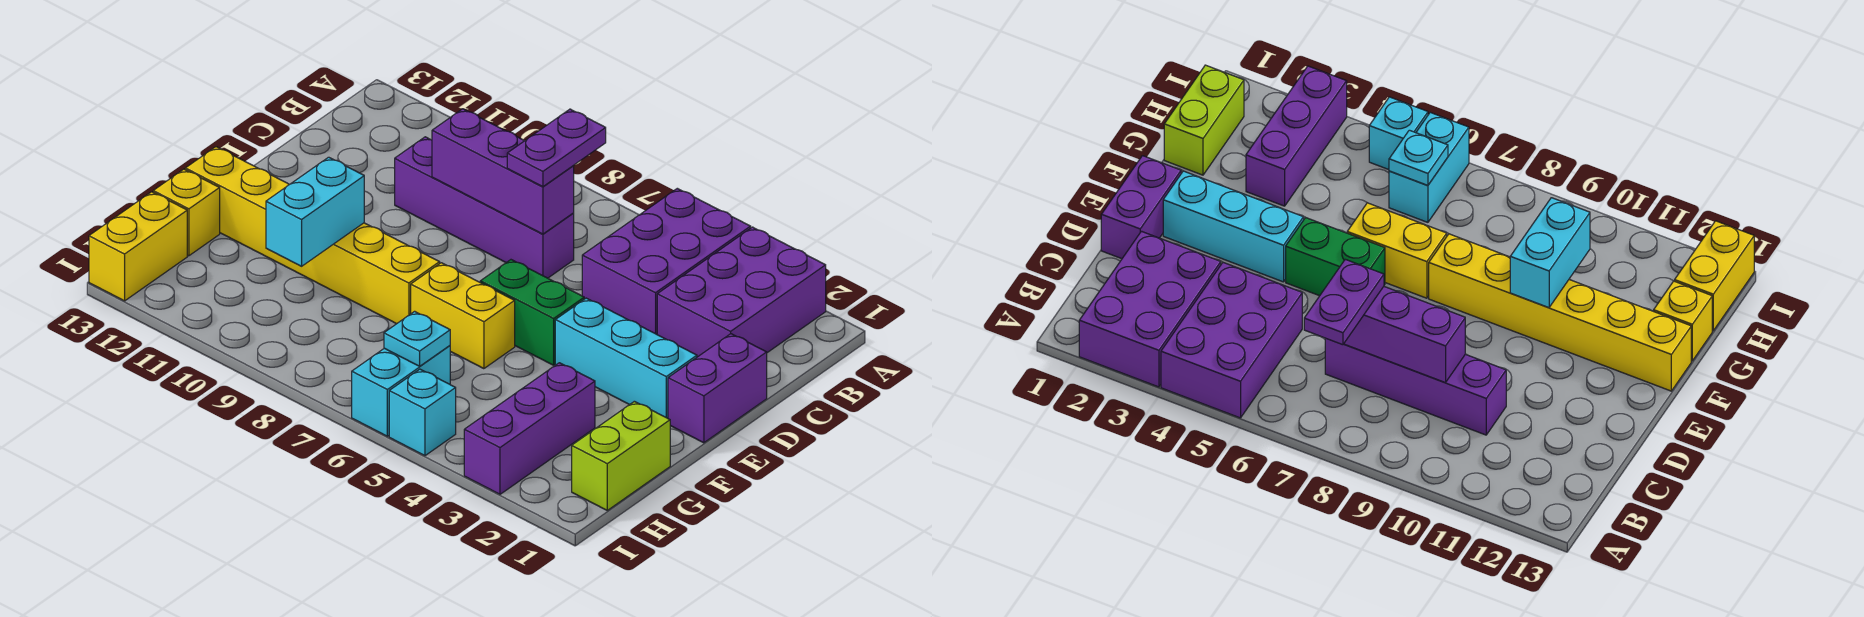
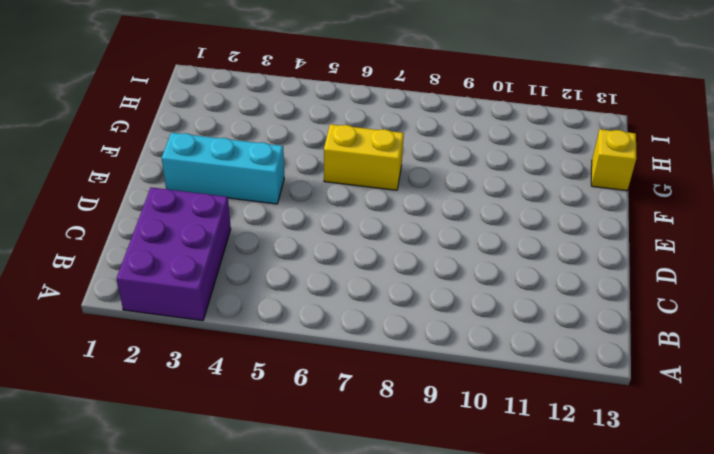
none -> purple brick A4:C5 level 1
none -> purple brick C7:C10 level 1
none -> purple brick D1:E1 level 1

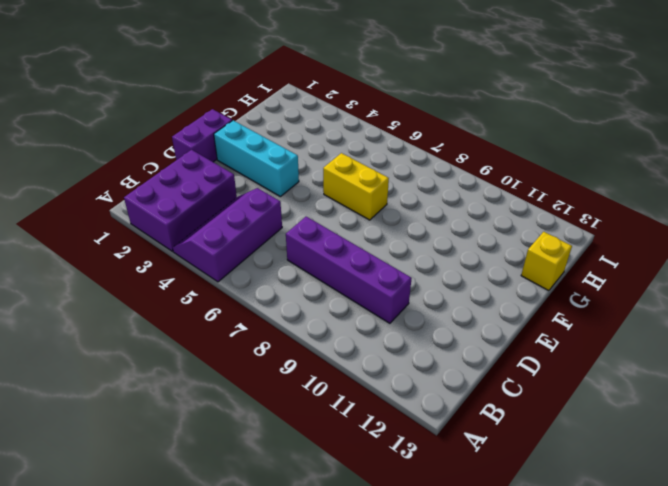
purple slope A4:C5 level 1 top 5 -> purple brick A4:C5 level 1
none -> green brick E5:E6 level 1
none -> yellow brick F8:F13 level 1
none -> lime brick G1:H1 level 1

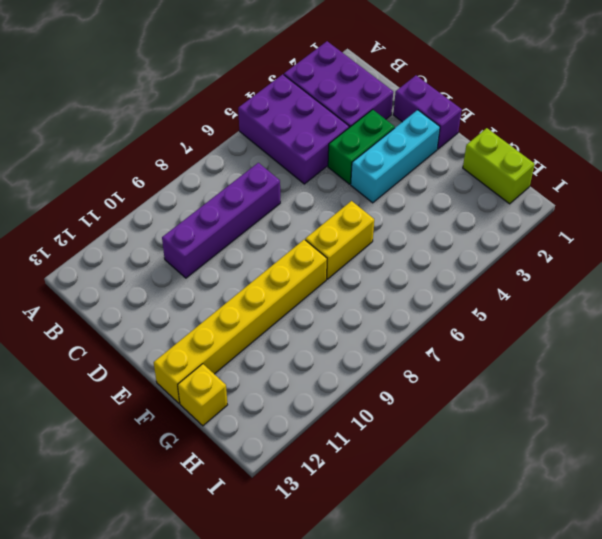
green brick D3:D4 level 1 -> green brick E5:E6 level 1
none -> purple brick G3:I3 level 1
none -> cyan brick H6:I6 level 1
none -> yellow brick H13:I13 level 1

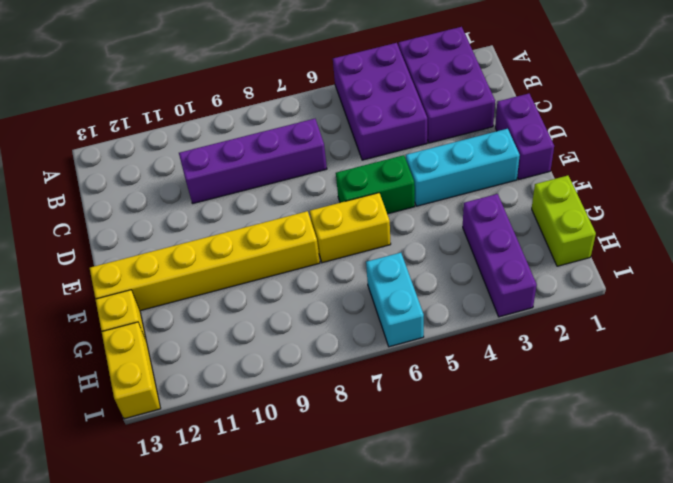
none -> cyan brick I5 level 1
none -> purple brick C7:C9 level 2
none -> cyan brick F10:G10 level 2

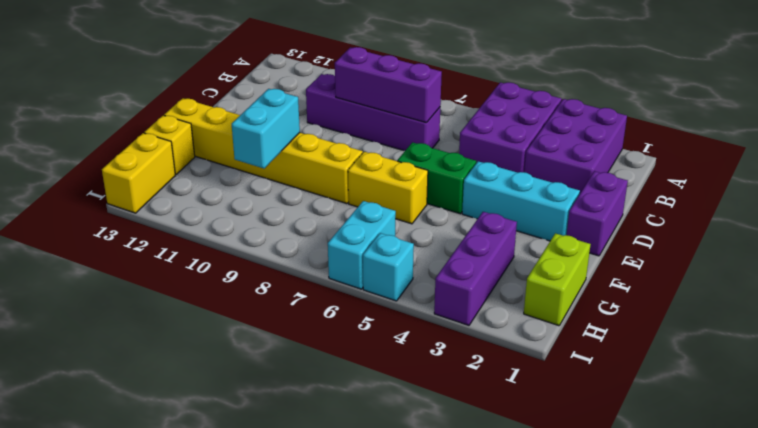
none -> cyan plate H6 level 2
none -> purple plate B7:C7 level 3

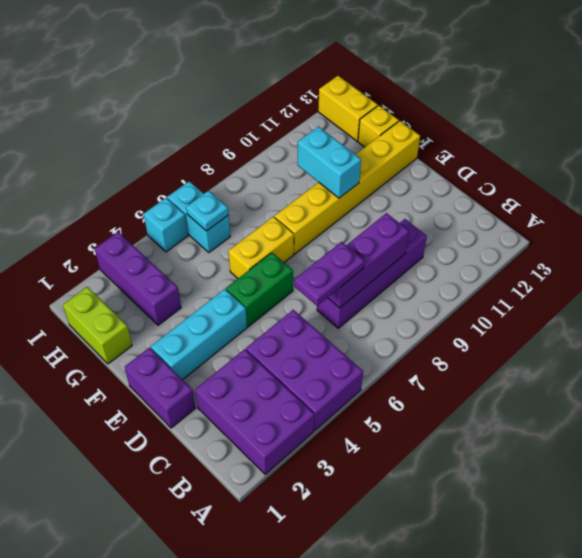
purple plate C6:C7 level 3 -> purple plate B7:C7 level 3

